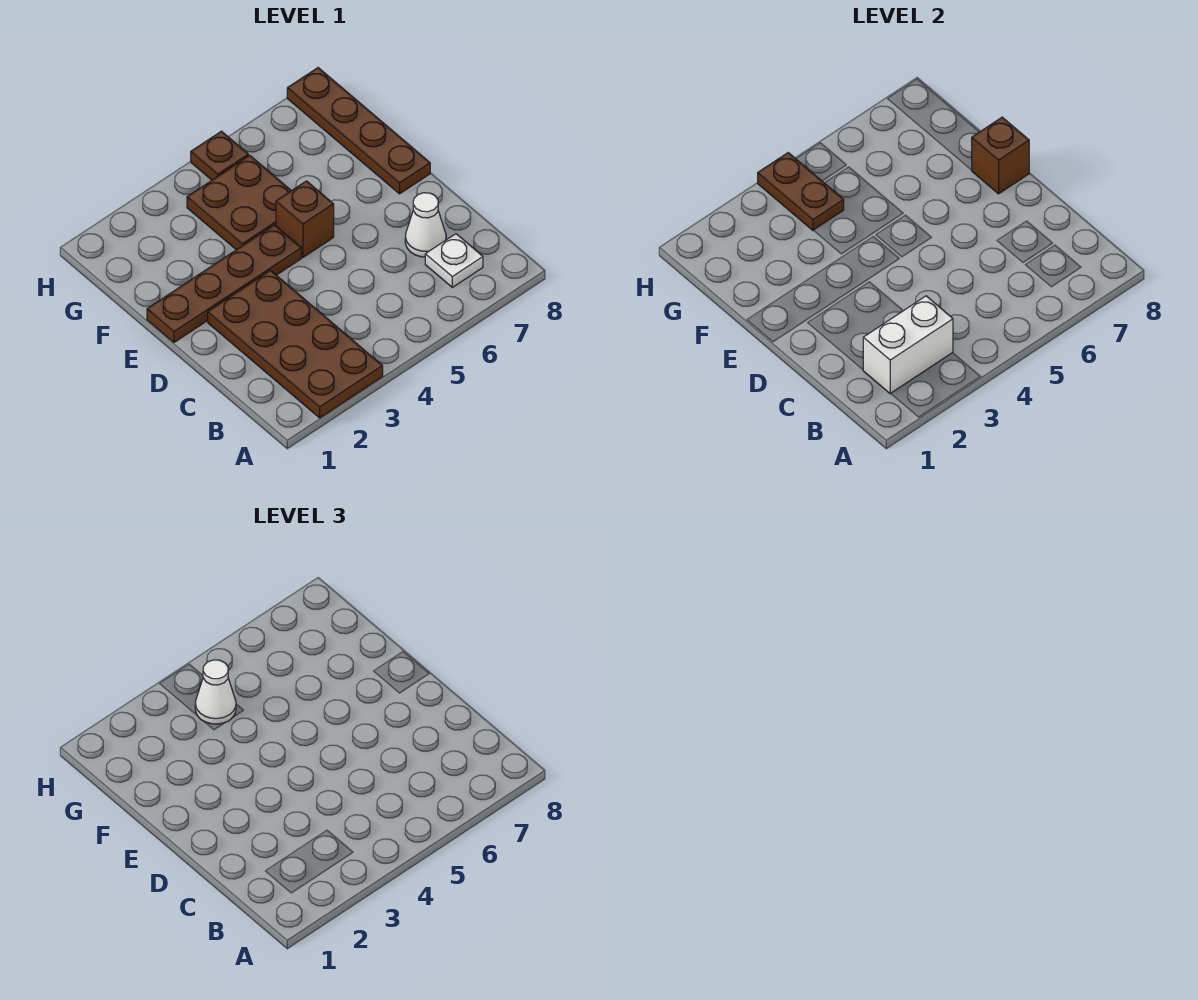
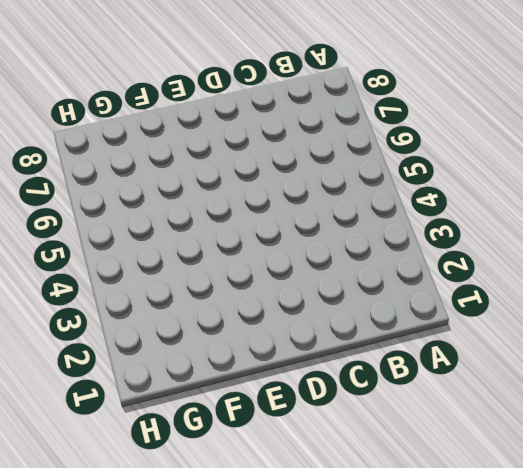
none -> brown plate A2:D3 level 1
none -> white plate B7 level 1
none -> white cone C7 level 1

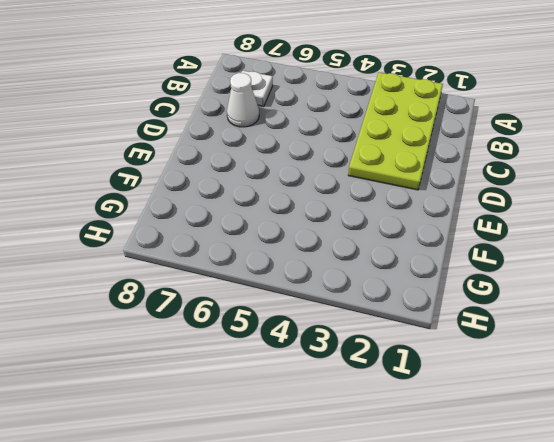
lime plate A2:D3 level 1 -> brown plate A2:D3 level 1
none -> brown plate E1:E4 level 1
none -> brown brick E5 level 1
none -> brown plate E8:H8 level 1

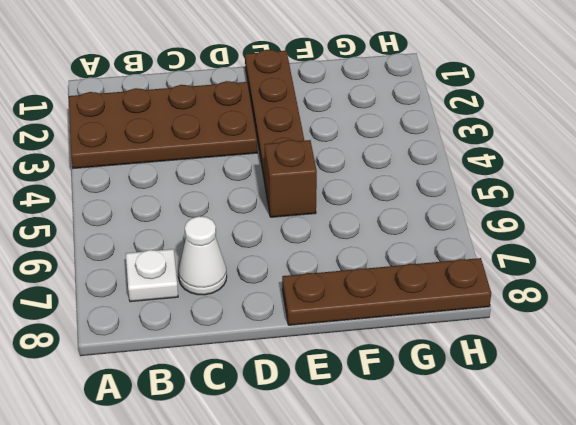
none -> brown plate F4:G5 level 1
none -> brown plate H5 level 1
none -> white brick B2:B3 level 2

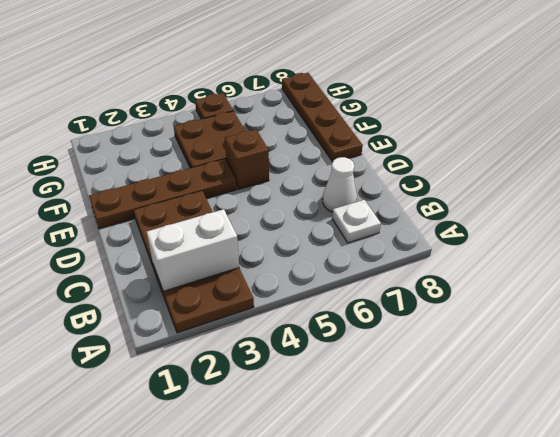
none -> brown brick E8 level 2
none -> brown plate G4:H4 level 2
none -> white cone G4 level 3

